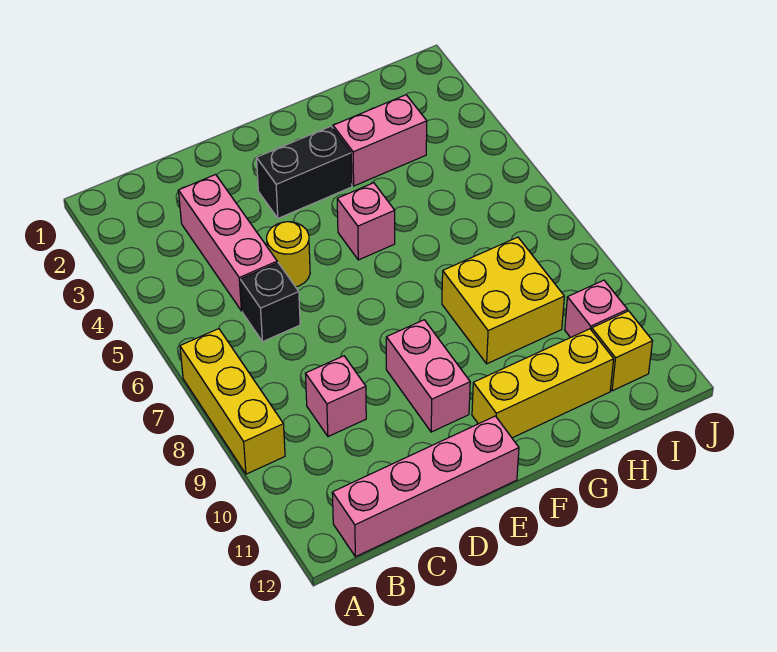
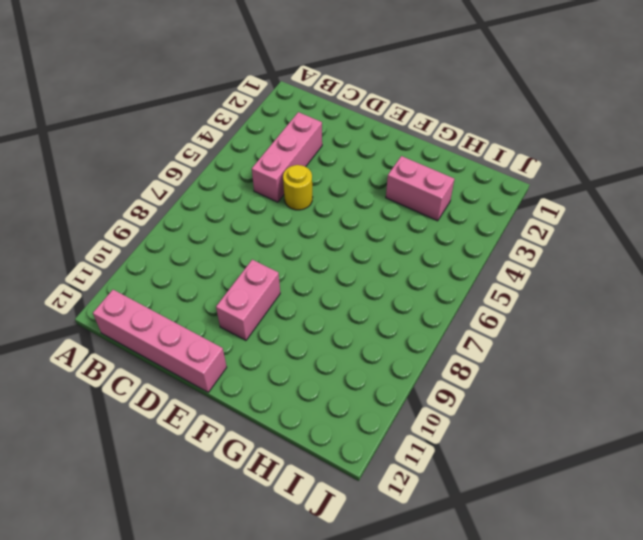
none -> yellow brick A7:A9 level 1
none -> black brick C6 level 1
none -> pink brick C9 level 1

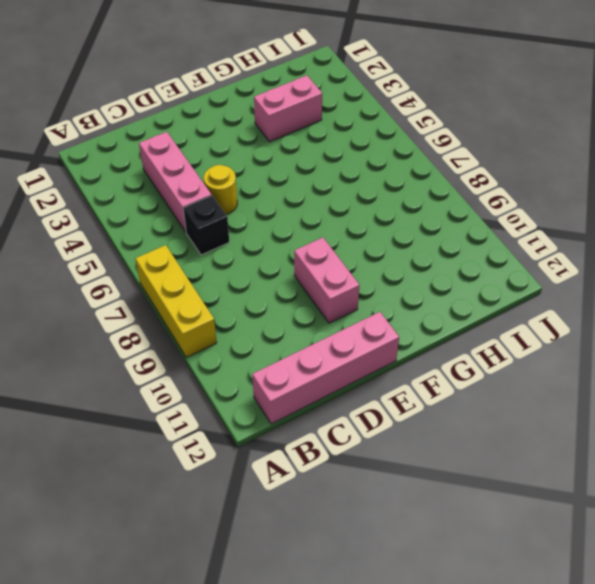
none -> pink brick C9 level 1
none -> black brick E3:F3 level 1
none -> pink brick F5 level 1

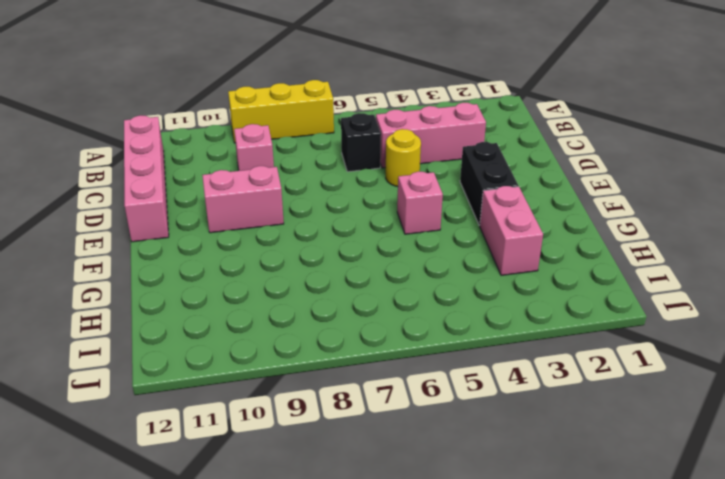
none -> yellow brick F11:H11 level 1
none -> yellow brick G8:H9 level 1
none -> pink brick I10 level 1

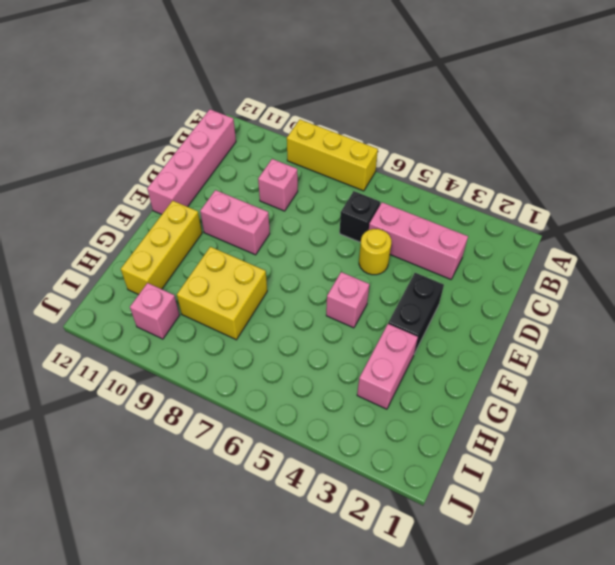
none -> yellow brick I11 level 1

